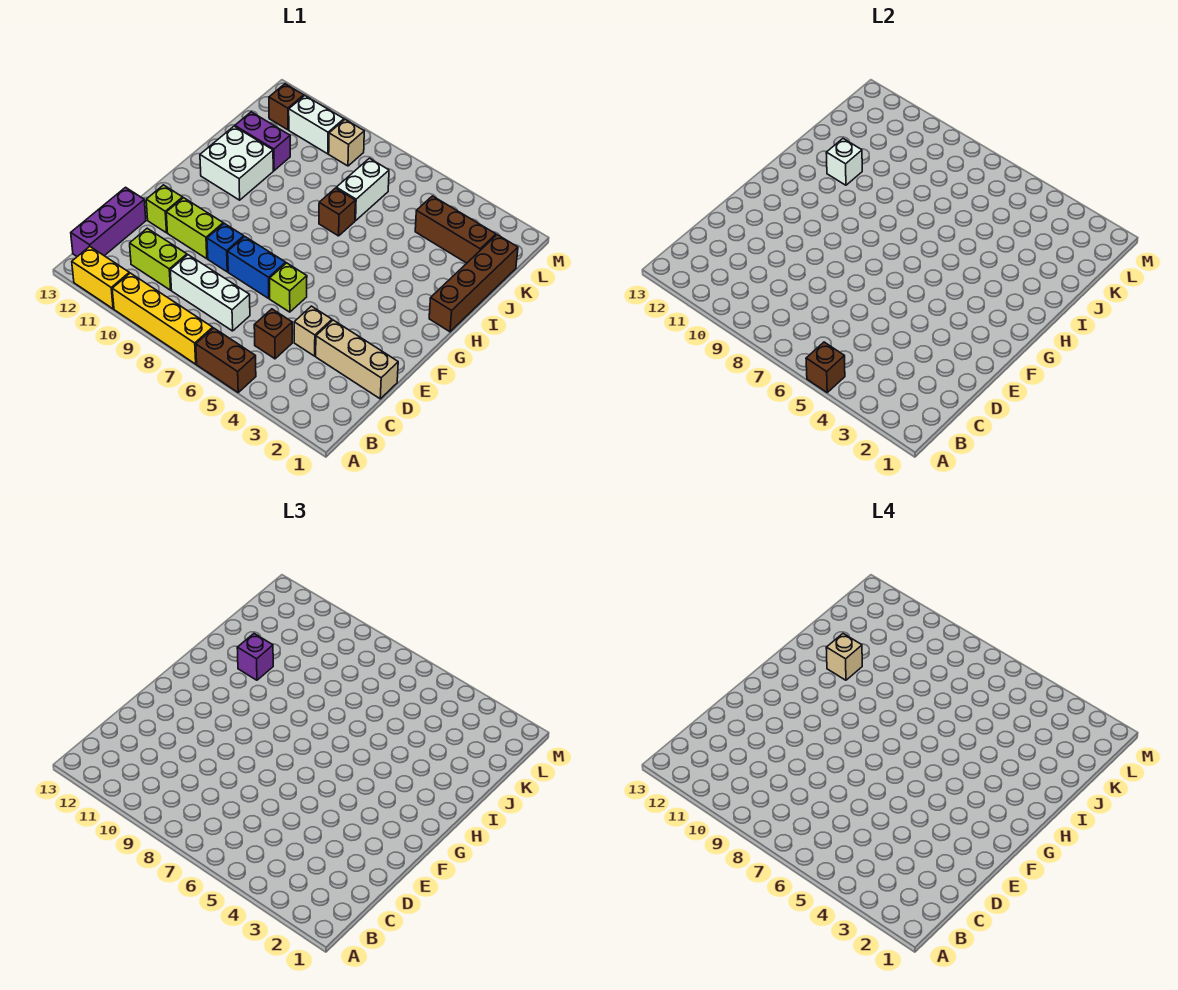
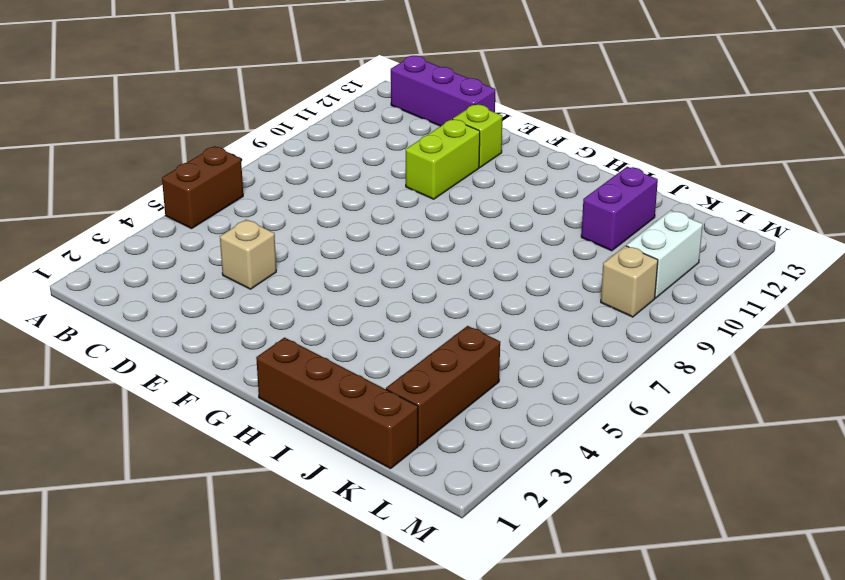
none -> yellow brick A7:A10 level 1
none -> yellow brick A11:A12 level 1
none -> brown brick C5 level 1

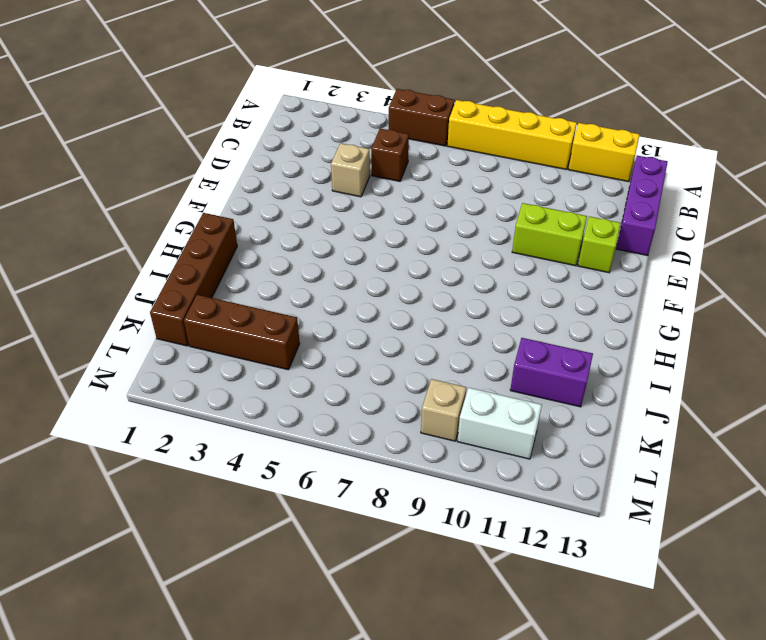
none -> white brick C7:C9 level 1
none -> lime brick C10:C11 level 1
none -> tan brick D1:D3 level 1

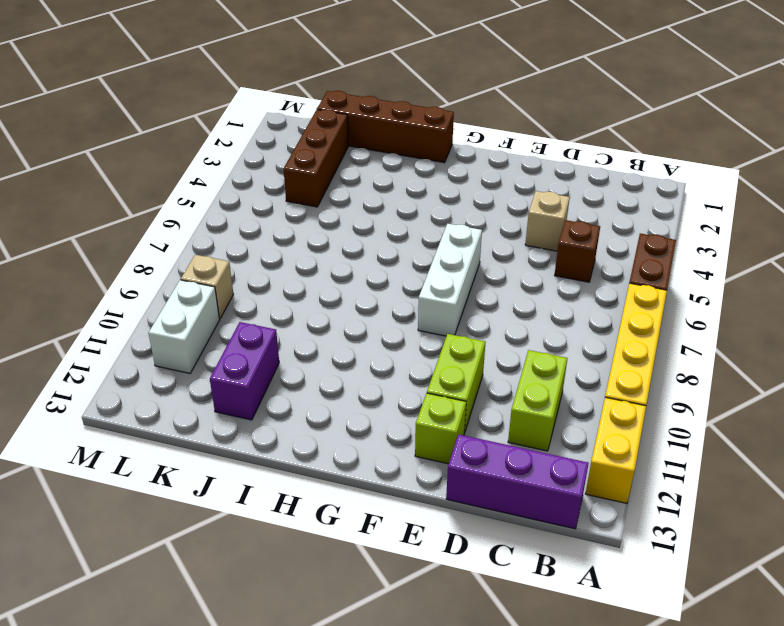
white brick F6:F8 level 1 -> white brick C7:C9 level 1
none -> tan brick D1:D3 level 1
none -> lime brick E6 level 1
none -> blue brick E7:E8 level 1

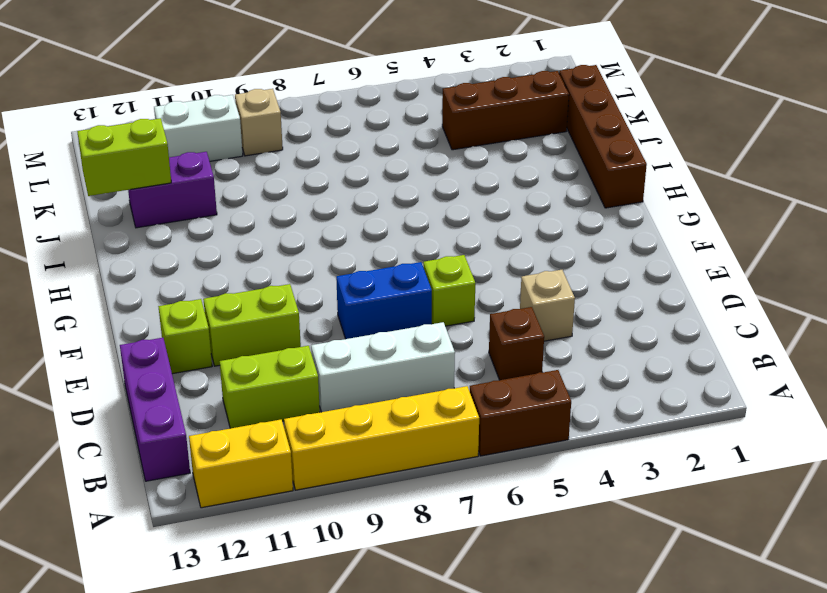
lime brick J12:J13 level 2 -> none
none -> tan brick D1:D3 level 1
none -> blue brick E9 level 1
none -> white brick H11:I12 level 1

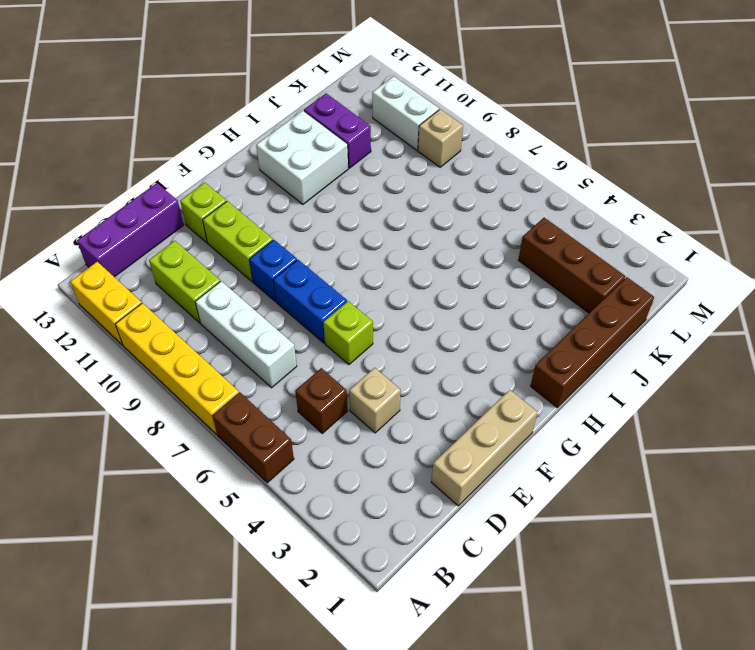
tan brick D1:F1 level 1 -> tan brick D1:D3 level 1
none -> brown brick I7 level 1
none -> white brick J7:K7 level 1
none -> brown brick L12 level 1

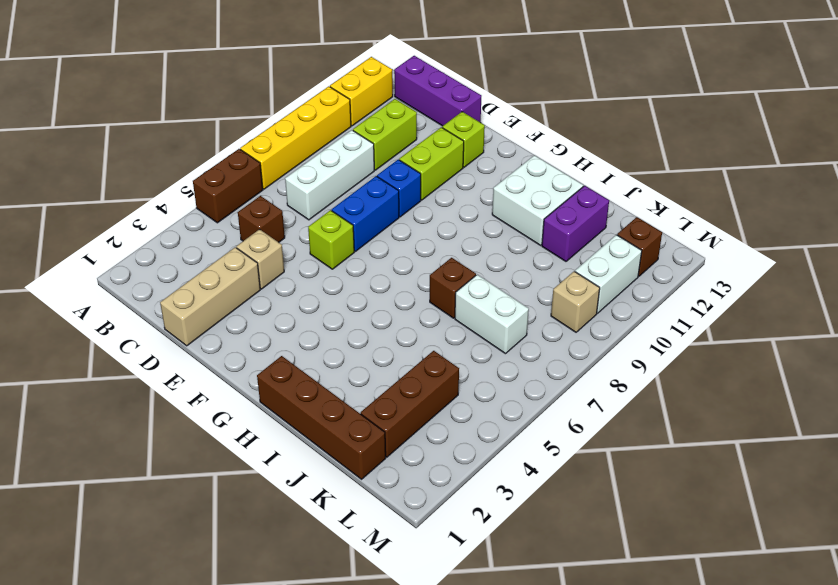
none -> brown brick A5 level 2
none -> white brick I11 level 2
none -> purple brick I11 level 3

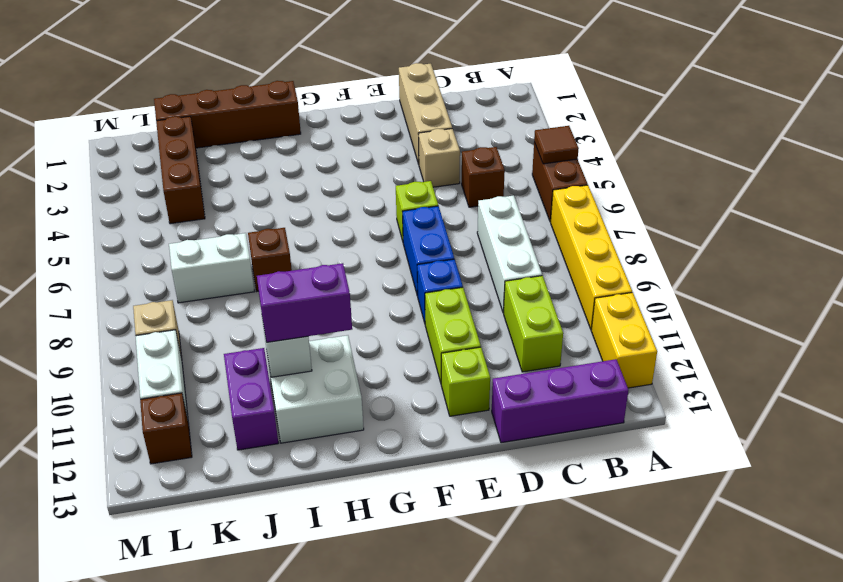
brown tile A5 level 2 -> brown brick A5 level 2
purple brick H11:I11 level 3 -> purple brick I11 level 3
none -> tan brick I11 level 4

